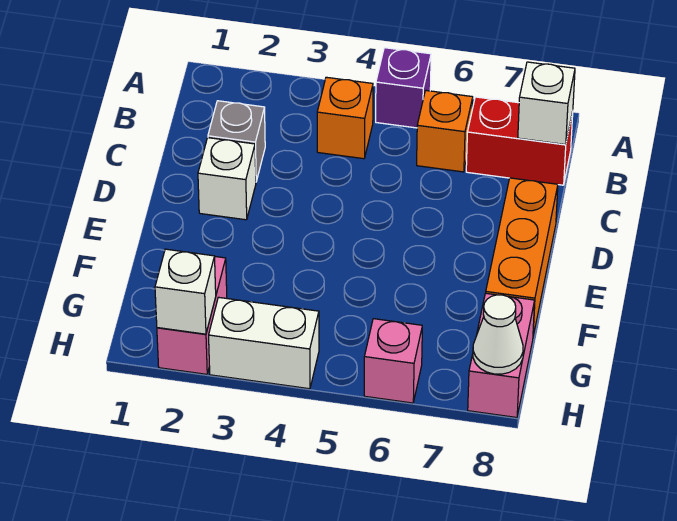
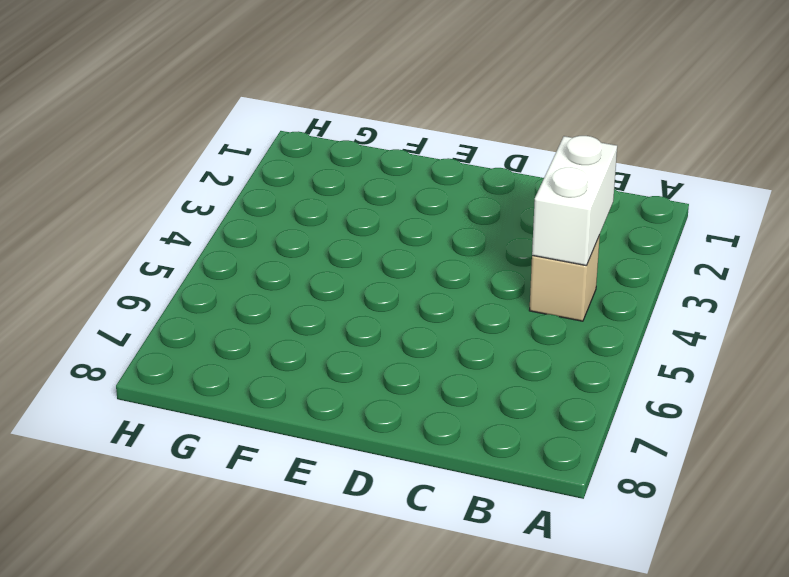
white brick B3:B4 level 2 -> white brick H3:H4 level 1
tan brick B4 level 1 -> orange brick B4 level 1
none -> purple brick A5 level 1
none -> orange brick B6 level 1
none -> red brick B7:B8 level 1

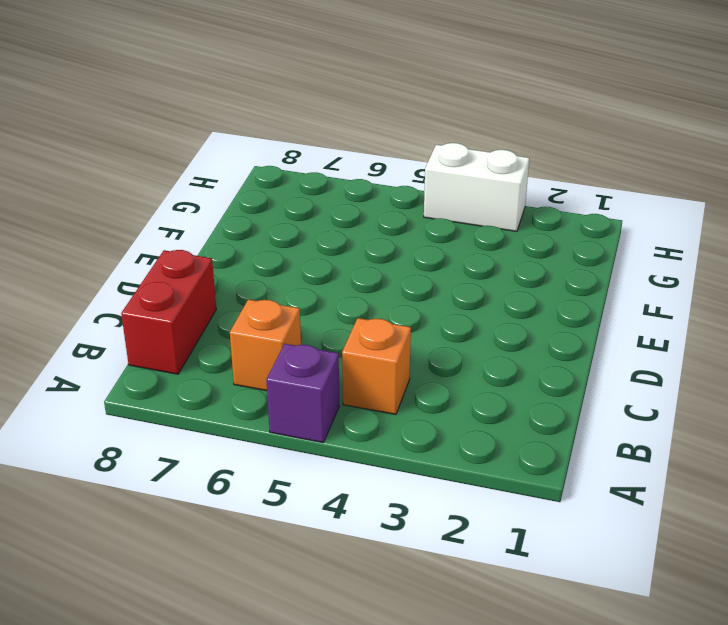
red brick B8:C8 level 1 -> red brick B7:B8 level 1
none -> grey brick C2 level 1
none -> white brick D2 level 1
none -> orange brick D8:F8 level 1

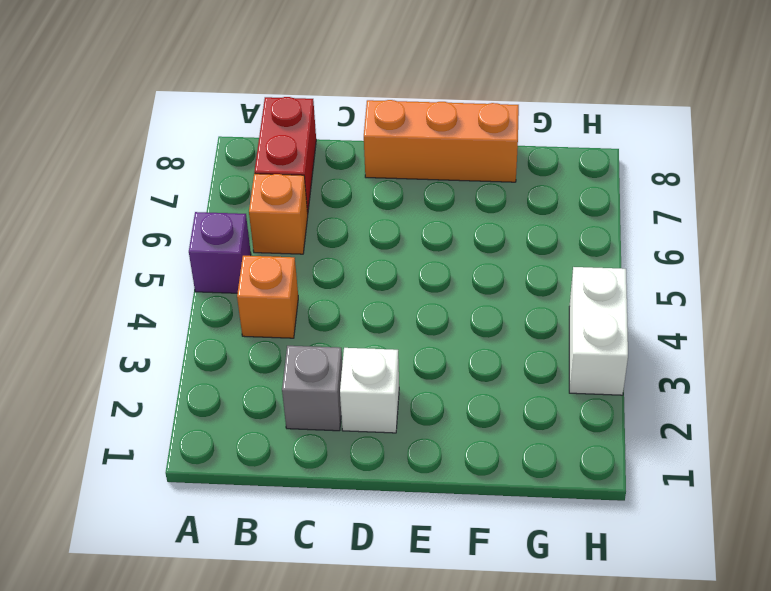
none -> pink brick G2:H2 level 1
none -> pink brick G8:H8 level 1
none -> pink brick H6 level 1

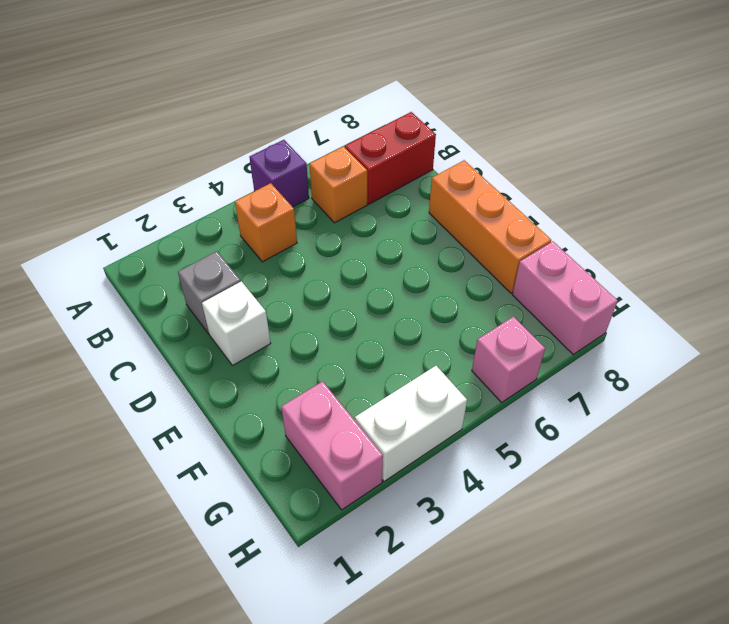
none -> white brick B8 level 2
none -> white brick H2 level 2
none -> white cone H8 level 2

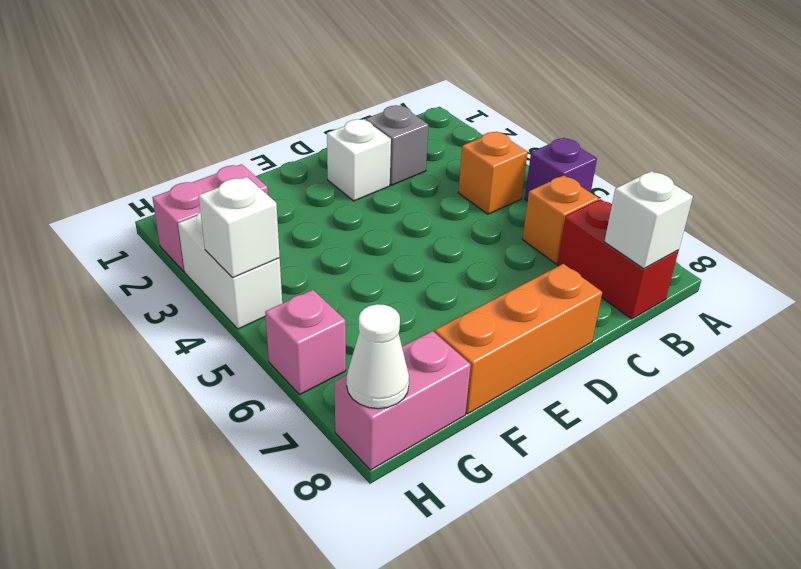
white brick H4 level 2 -> white brick H2 level 2

